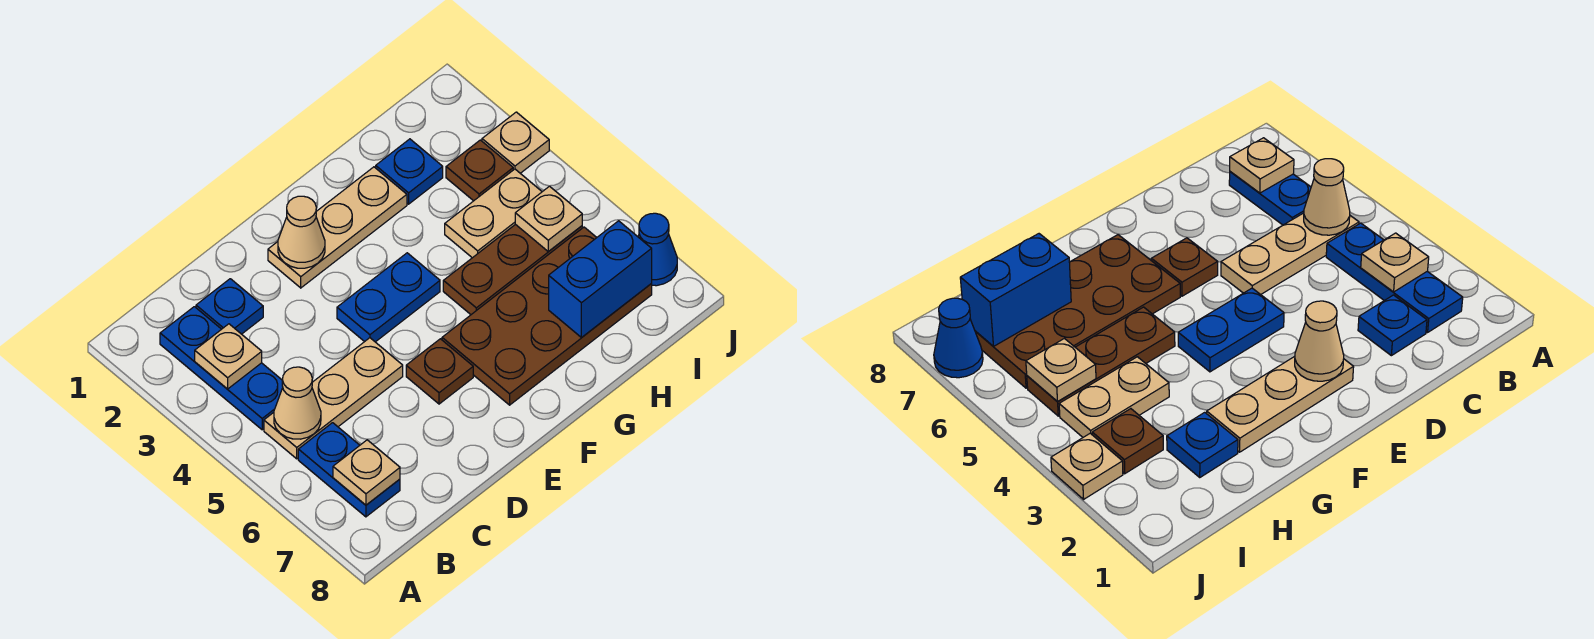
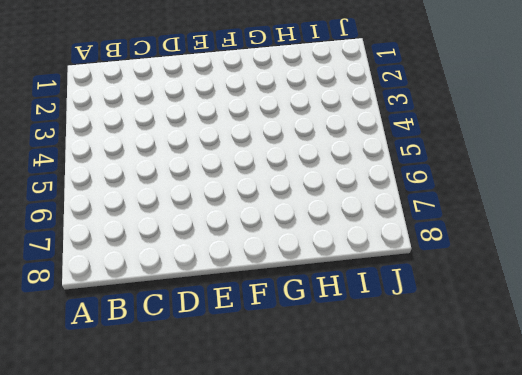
none -> blue plate B2:B4 level 1
none -> tan plate B5:D5 level 1
none -> blue plate B6:B7 level 1

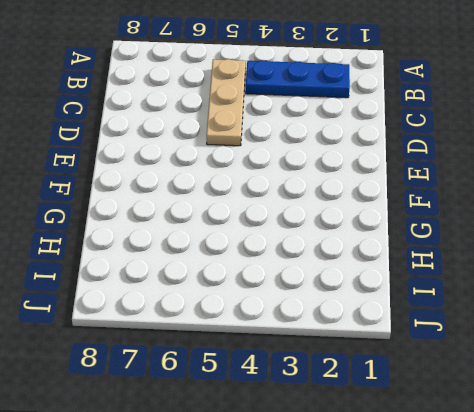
none -> blue plate B6:B7 level 1
none -> blue plate C2 level 1
none -> tan plate E2:G2 level 1

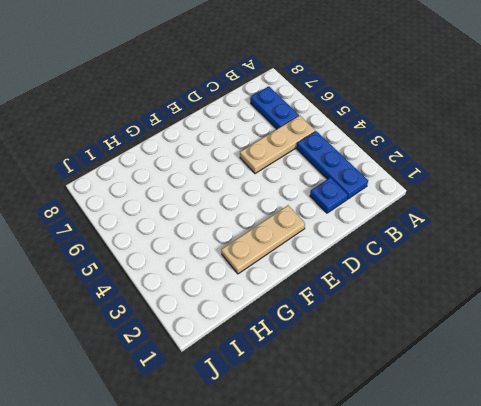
none -> blue plate E4:F4 level 1
none -> brown plate E6 level 1
none -> brown plate F6:I7 level 1

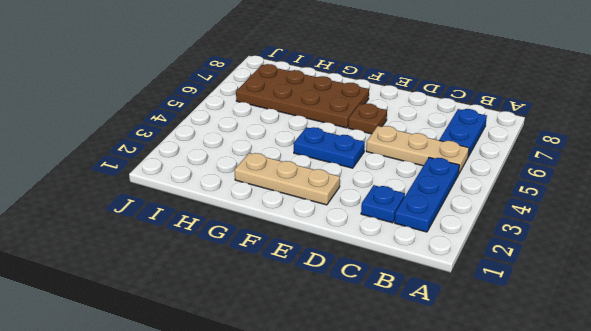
none -> brown plate G5:I5 level 1
none -> blue plate H2 level 1
none -> tan plate H4:I4 level 1

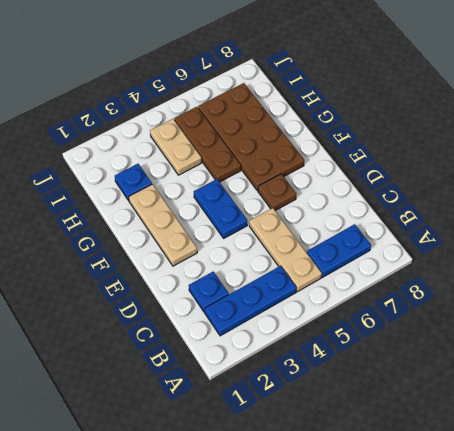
none -> brown plate I3 level 1
none -> tan plate J3 level 1
none -> blue cone J7 level 1

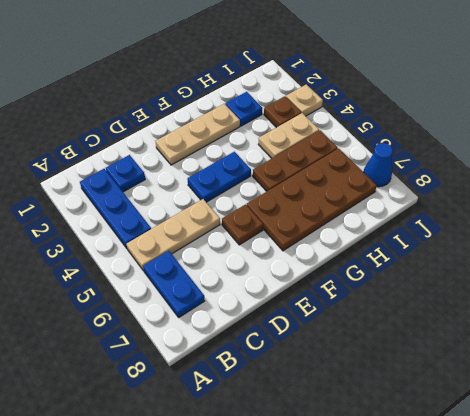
none -> tan plate B3 level 2
none -> tan cone B5 level 2
none -> tan plate B7 level 2

